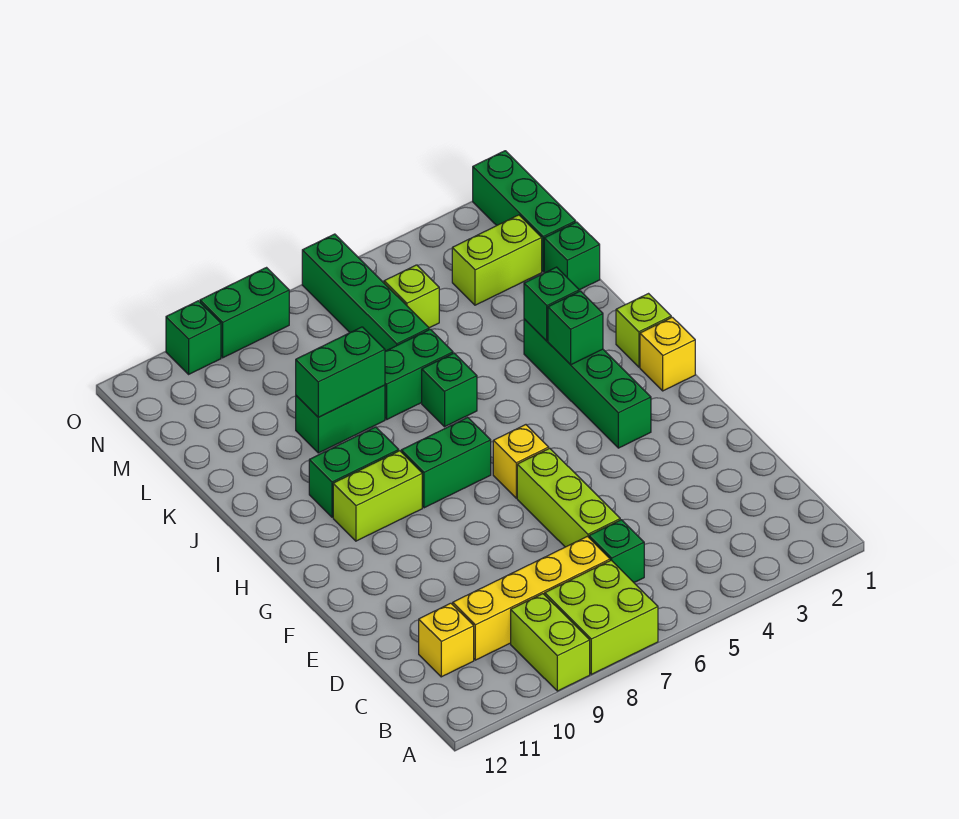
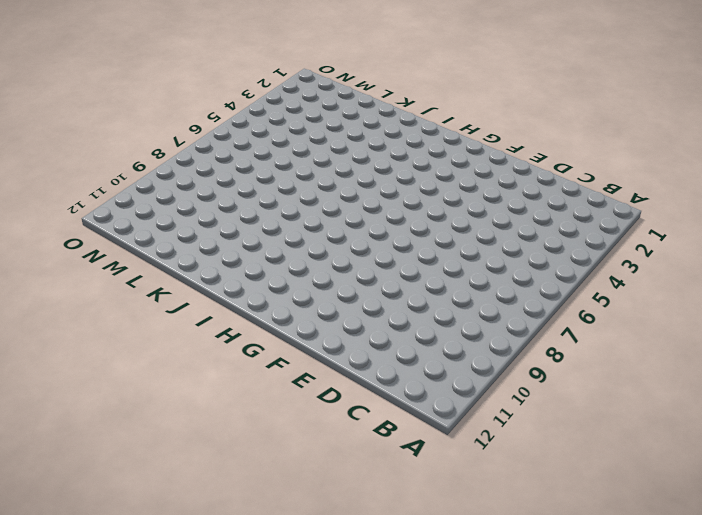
none -> lime brick A7:B8 level 1
none -> lime brick A9:B9 level 1
none -> green brick C6 level 1

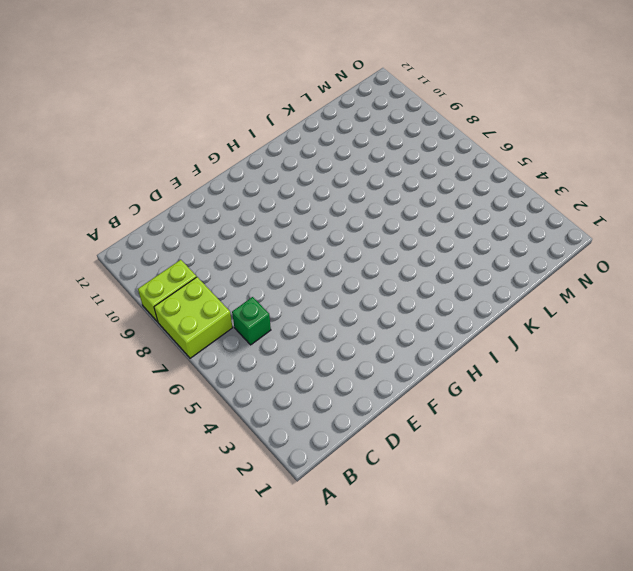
none -> yellow brick C7:C10 level 1
none -> yellow brick C11 level 1
none -> lime brick D6:F6 level 1

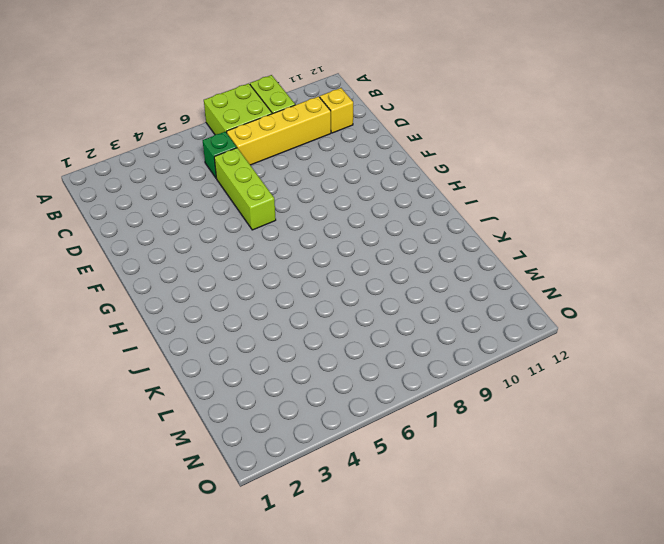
none -> green brick G3:J3 level 1
none -> yellow brick G6 level 1
none -> yellow brick H1 level 1

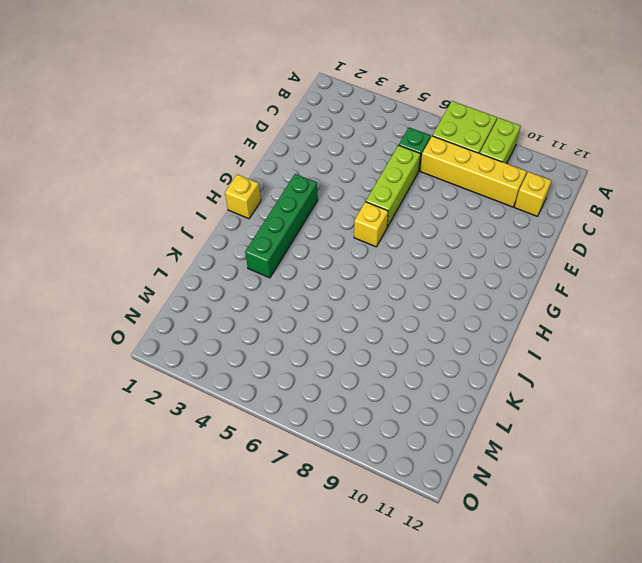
none -> green brick H7:H8 level 1
none -> lime brick H9:H10 level 1
none -> lime brick I1 level 1

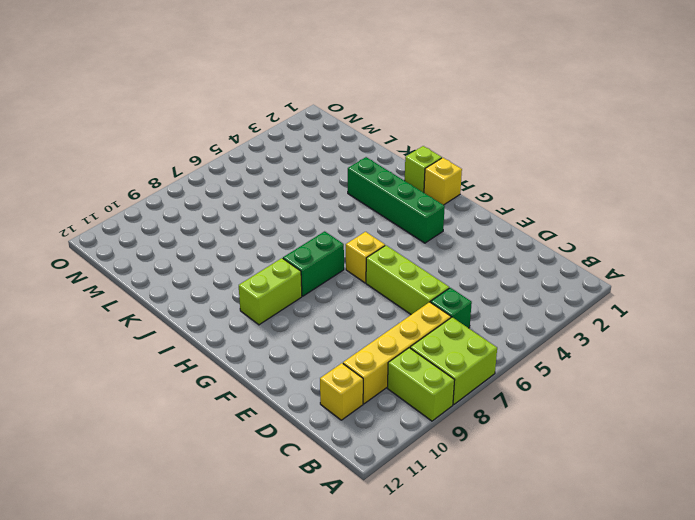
none -> green brick I9:I10 level 1
none -> green brick J6 level 1
none -> green brick K6:K7 level 1

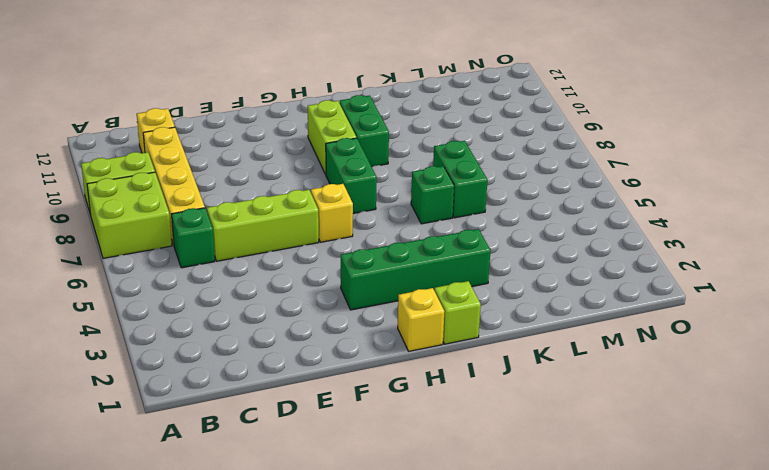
none -> green brick K8:K9 level 1
none -> green brick L1 level 1
none -> green brick L6:O6 level 1

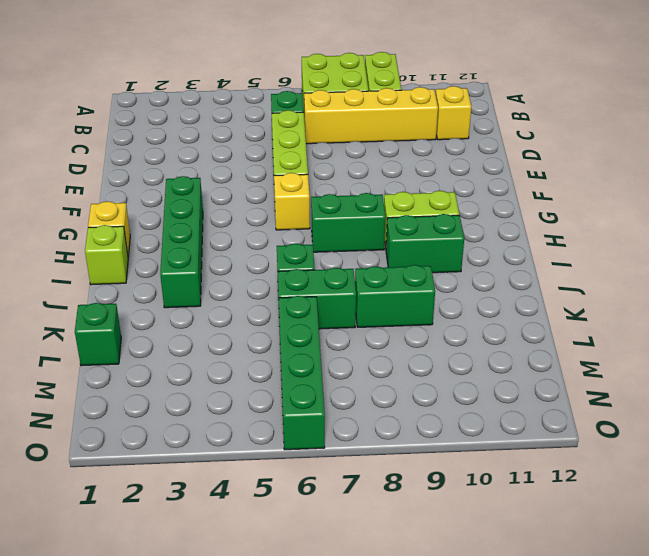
none -> green brick M1:O1 level 1
none -> lime brick M2:M3 level 1
none -> lime brick M5 level 1

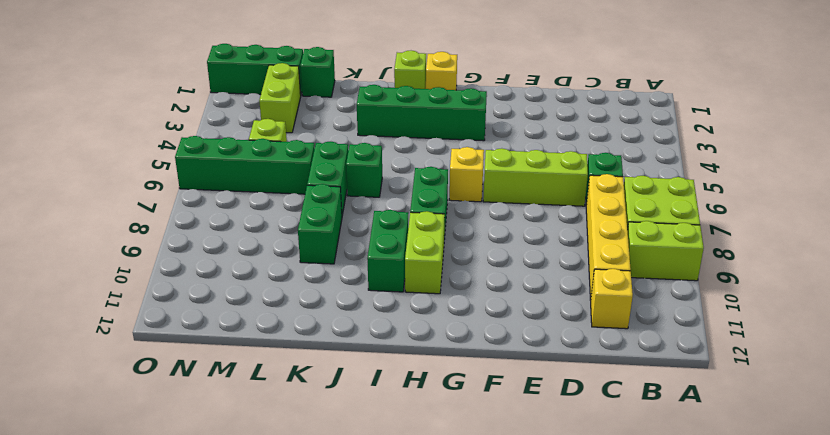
none -> green brick O8:O9 level 1
none -> green brick O10 level 1
none -> green brick I3 level 2

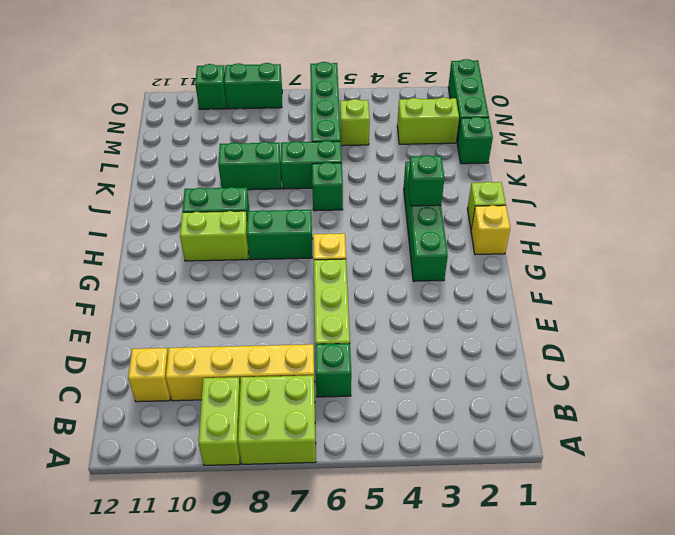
none -> green brick J3 level 2
none -> green brick K8:K9 level 2

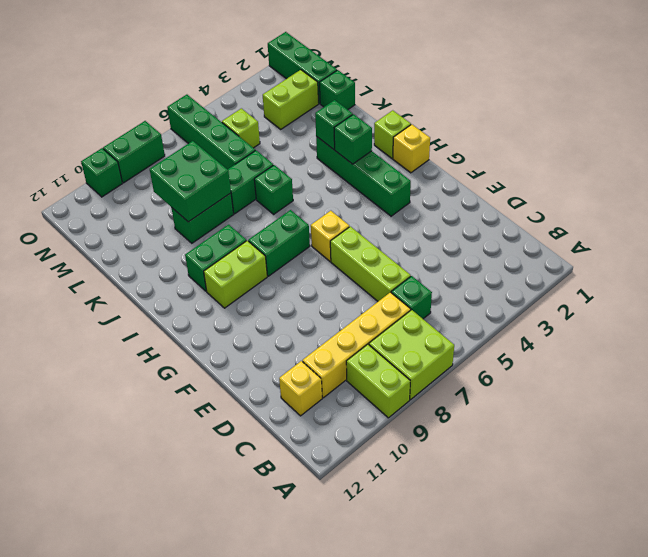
green brick K8:L9 level 2 -> green brick K8:K9 level 2

